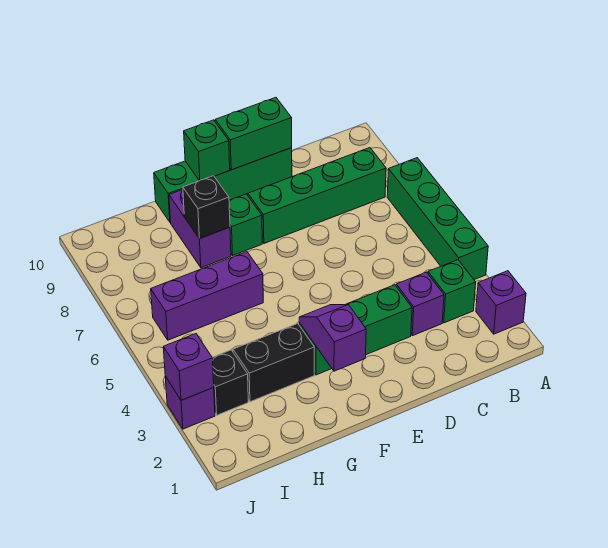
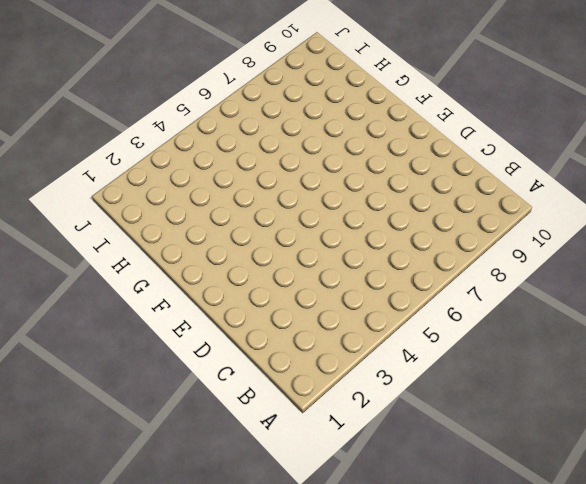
none -> purple brick A2 level 1
none -> green brick A4:A7 level 1
none -> green brick B3 level 1

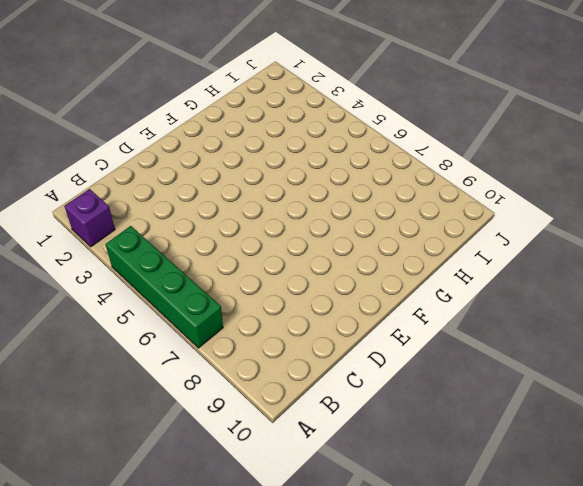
none -> green brick B3 level 1
none -> green brick B8:E8 level 1
none -> purple brick C3 level 1

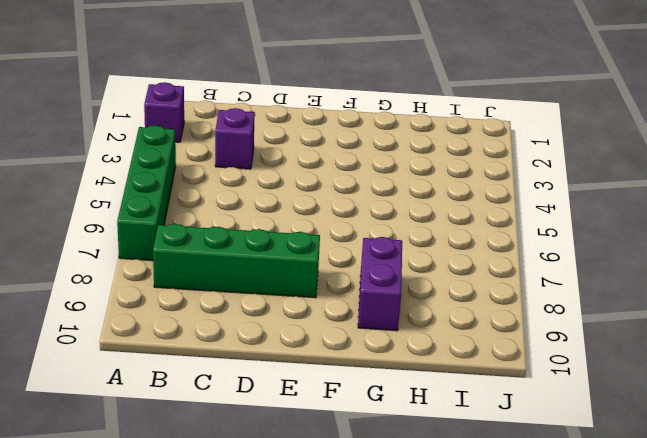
none -> green brick B3 level 1
none -> green brick D3:F3 level 1
none -> green brick D10:G10 level 1

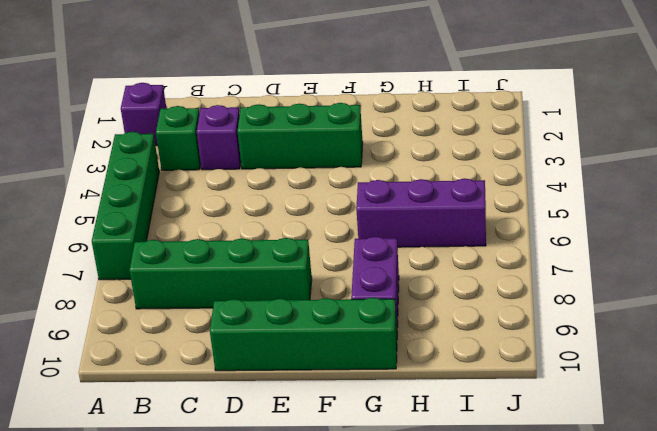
none -> green brick F8 level 1
none -> black brick G3:H3 level 1
none -> black brick I3 level 1

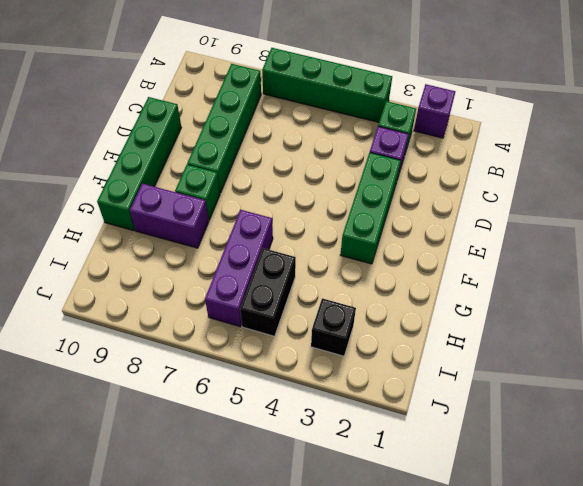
black brick H5:I5 level 1 -> black brick G3:H3 level 1
none -> purple brick J3 level 1
none -> green brick D10:E10 level 2
none -> purple slope F2:F3 level 2 top 2

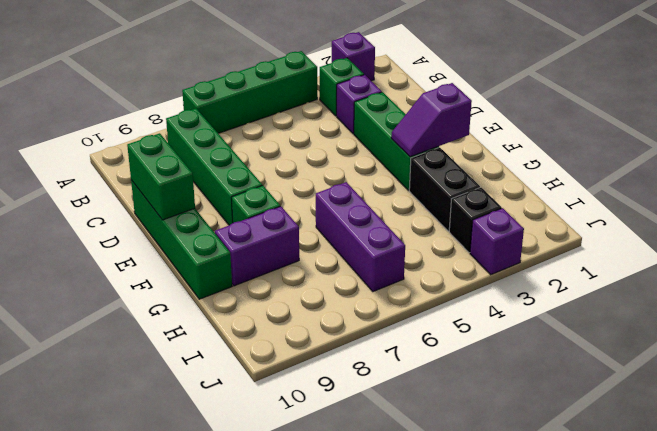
none -> green brick F10 level 2
none -> black brick G8 level 2
none -> purple brick J3 level 2

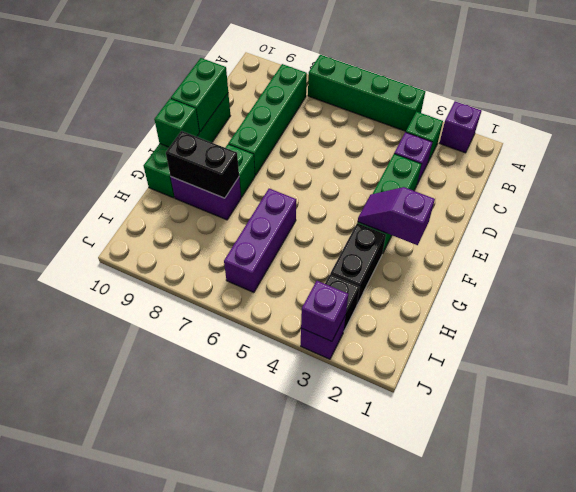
black brick G8:G9 level 2 -> black brick G8 level 2

